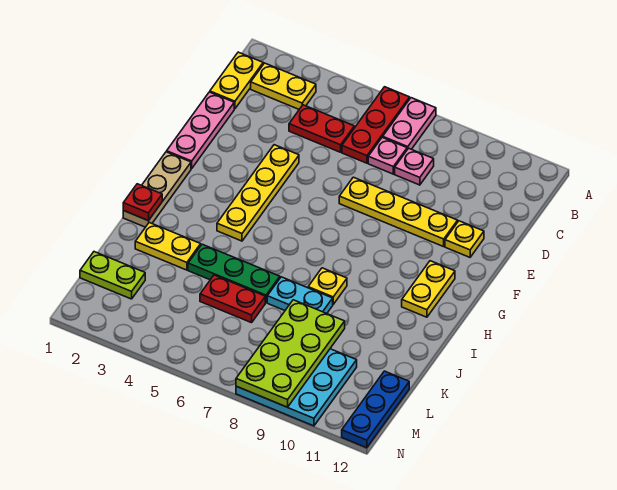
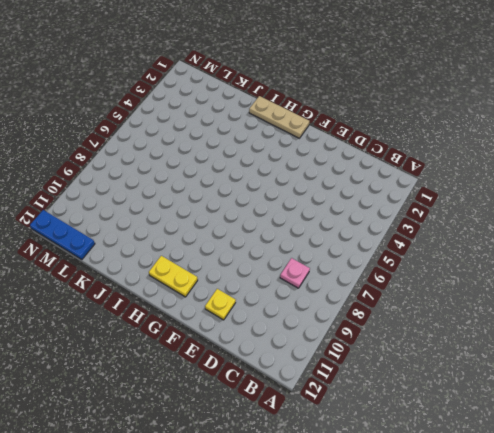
none -> red plate A6:C6 level 1
none -> pink plate A7:B7 level 1
none -> yellow plate B1:C1 level 1

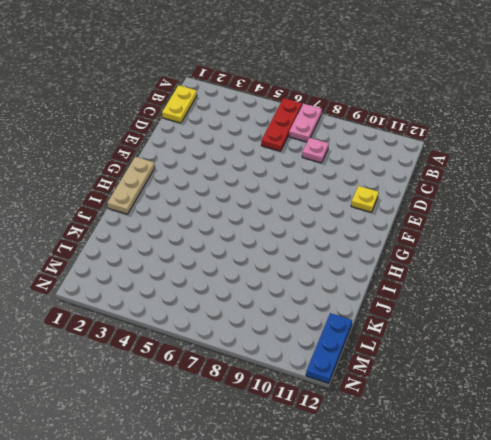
none -> yellow plate B2:B3 level 1
none -> red plate C4:C5 level 1
none -> pink plate C7 level 1

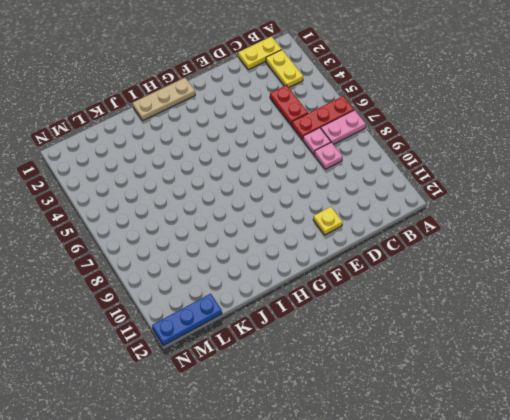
none -> pink plate D1:F1 level 1
none -> yellow plate E4:H4 level 1
none -> yellow plate E7:E10 level 1

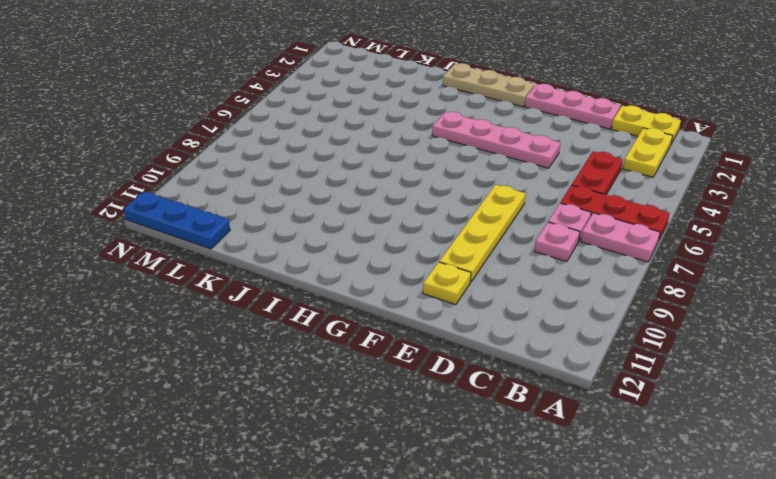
pink plate E4:H4 level 1 -> yellow plate E4:H4 level 1
none -> yellow plate G11:H11 level 1
none -> yellow plate I8 level 1
none -> yellow plate J2:J3 level 1

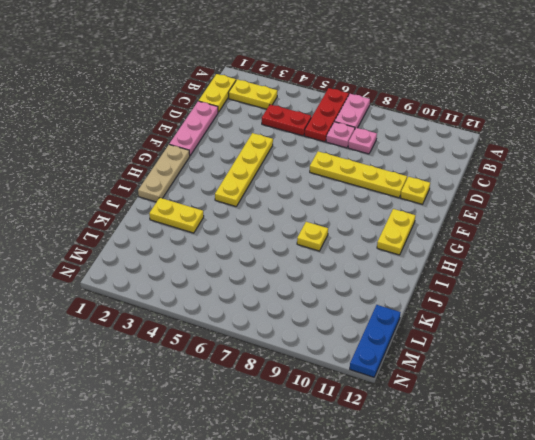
none -> green plate J4:J6 level 1
none -> cyan plate J7:J8 level 1
none -> red plate K5:K6 level 1

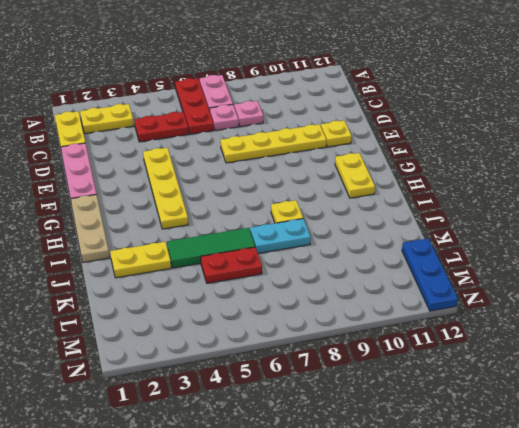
green tile J4:J6 level 1 -> green plate J4:J6 level 1
none -> lime plate L1:L2 level 1
none -> cyan plate L8:N10 level 1
none -> red plate I1 level 2

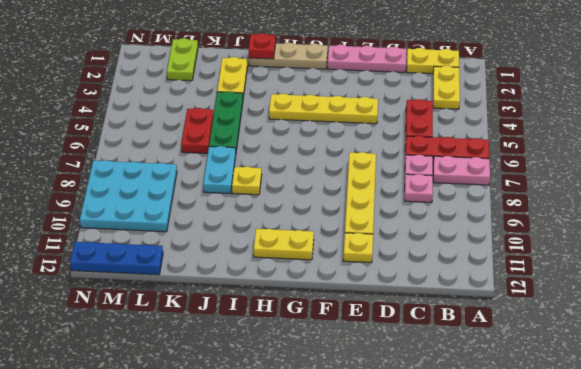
none -> lime plate K8:N9 level 2

